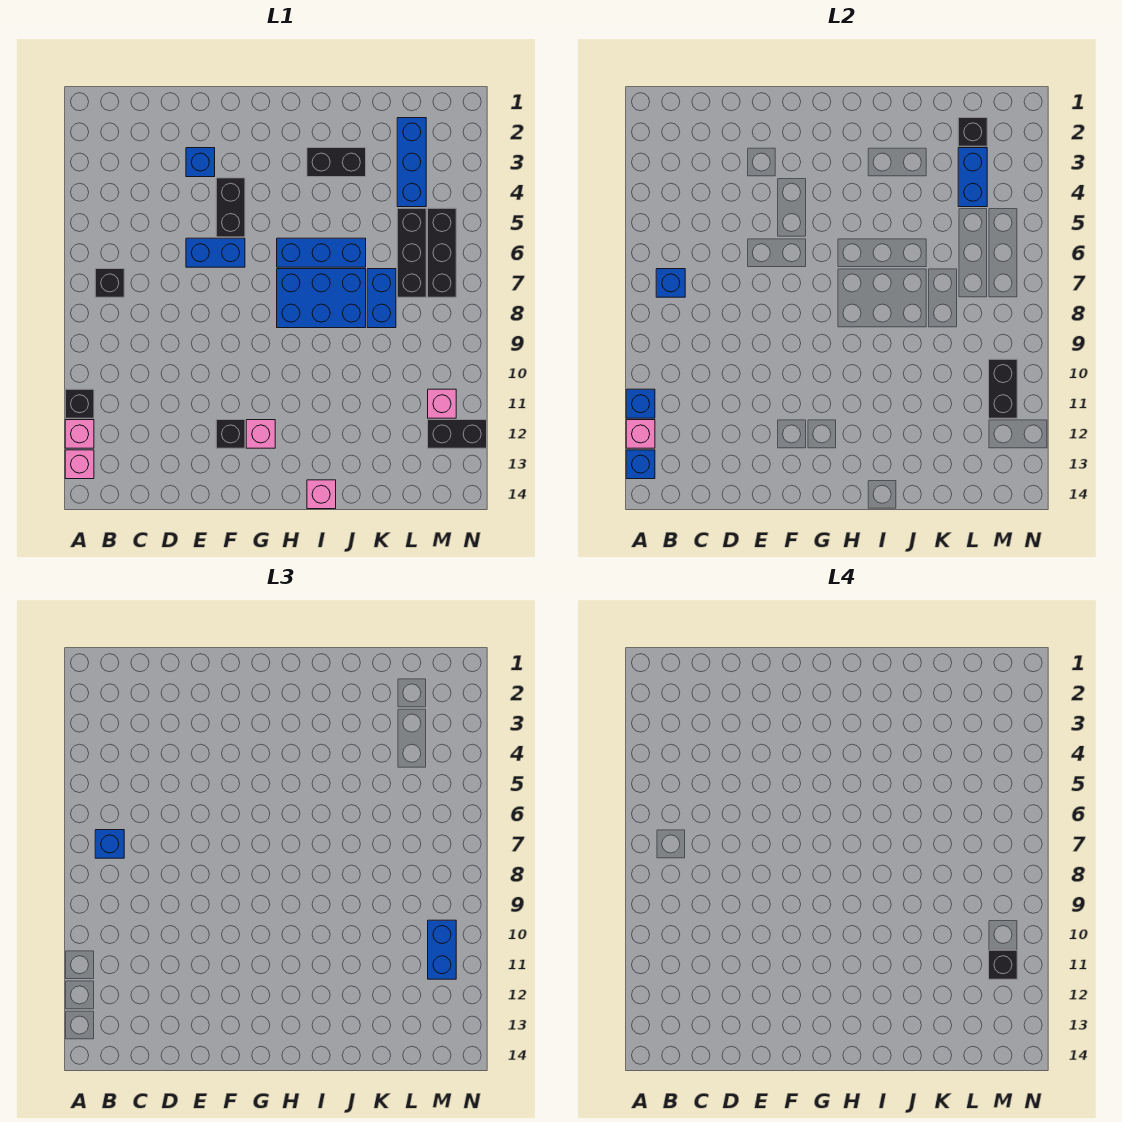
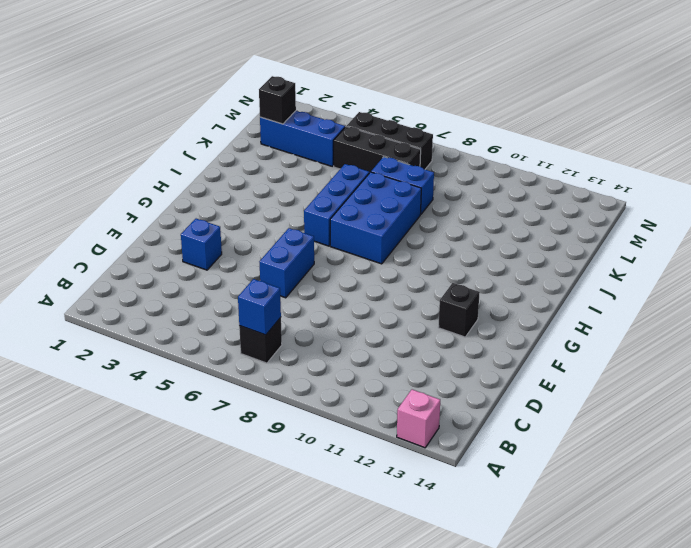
none -> black brick A11 level 1
none -> pink brick A12 level 1
none -> black brick F4:F5 level 1

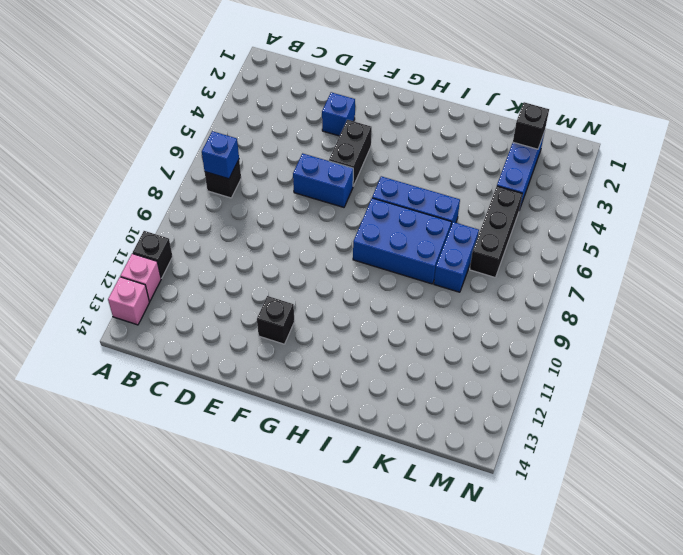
none -> pink brick G12 level 1
none -> black brick I3:J3 level 1
none -> pink brick I14 level 1

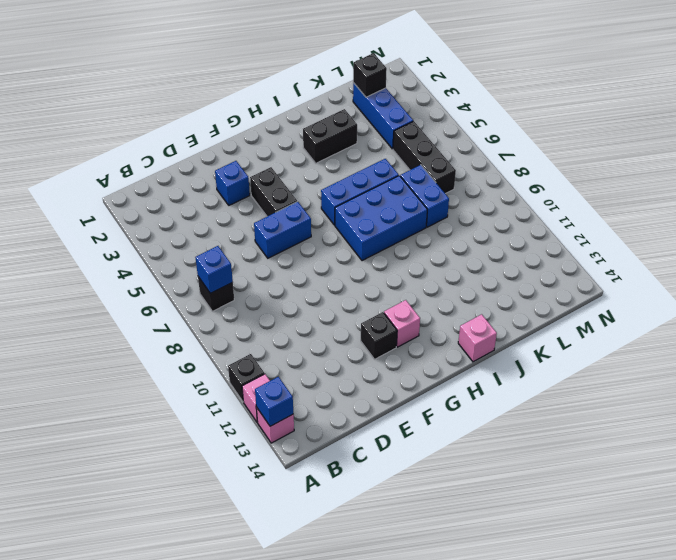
none -> black brick M5:M7 level 1
none -> pink brick M11 level 1
none -> black brick M12:N12 level 1

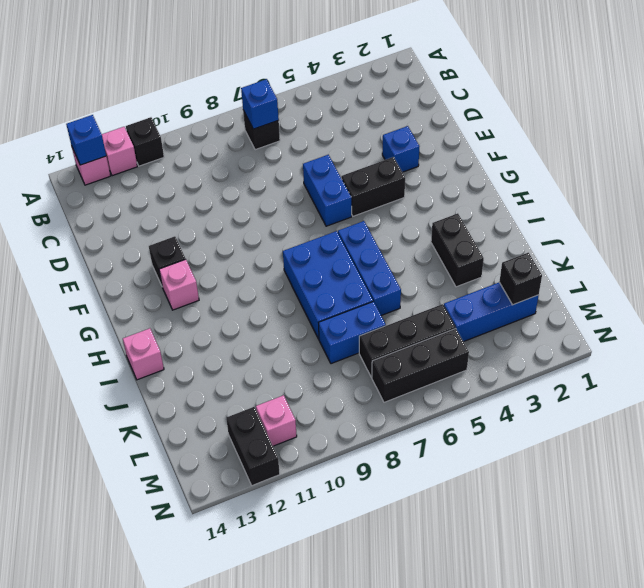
none -> blue brick A11 level 2
none -> pink brick A12 level 2
none -> blue brick L3:L4 level 2

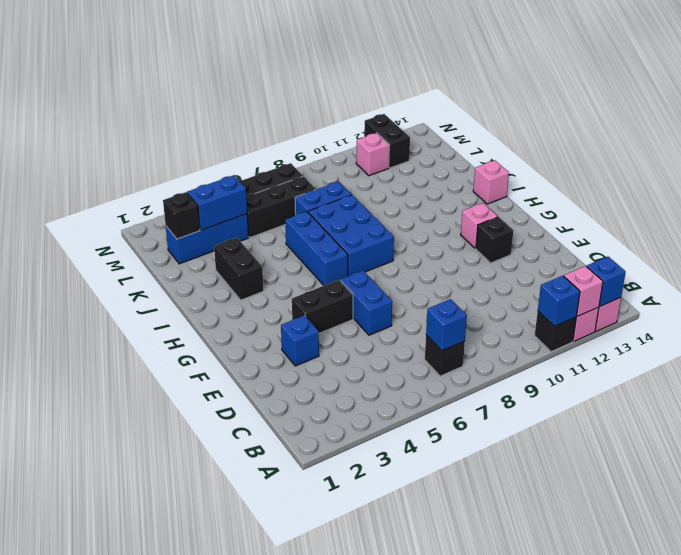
none -> black brick M10:M11 level 2
none -> blue brick B7 level 3
none -> blue brick M10:M11 level 3

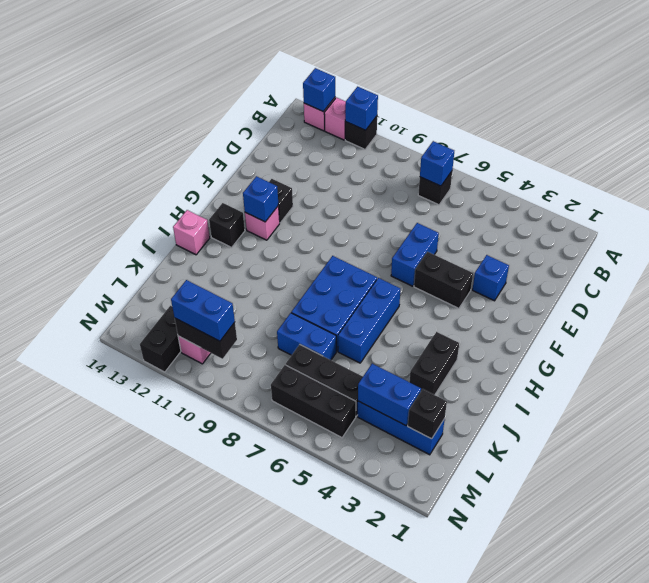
blue brick G12 level 2 -> blue brick B7 level 3
black brick H13 level 1 -> black brick M11 level 4
none -> pink brick A12 level 2

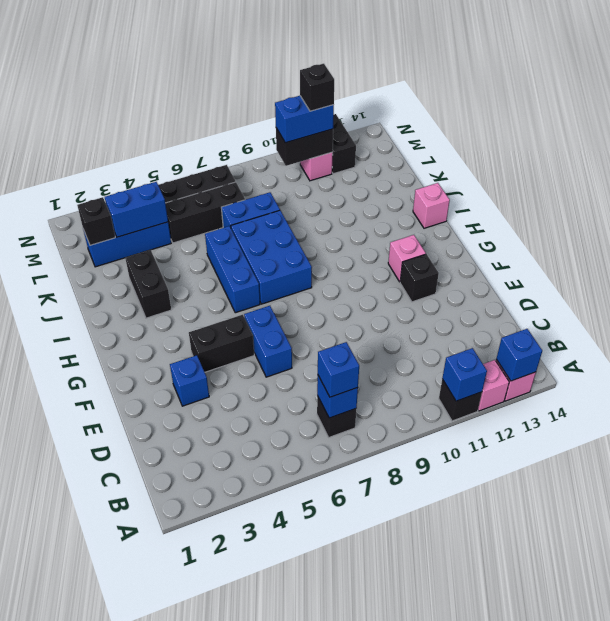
none -> pink brick A12 level 2

